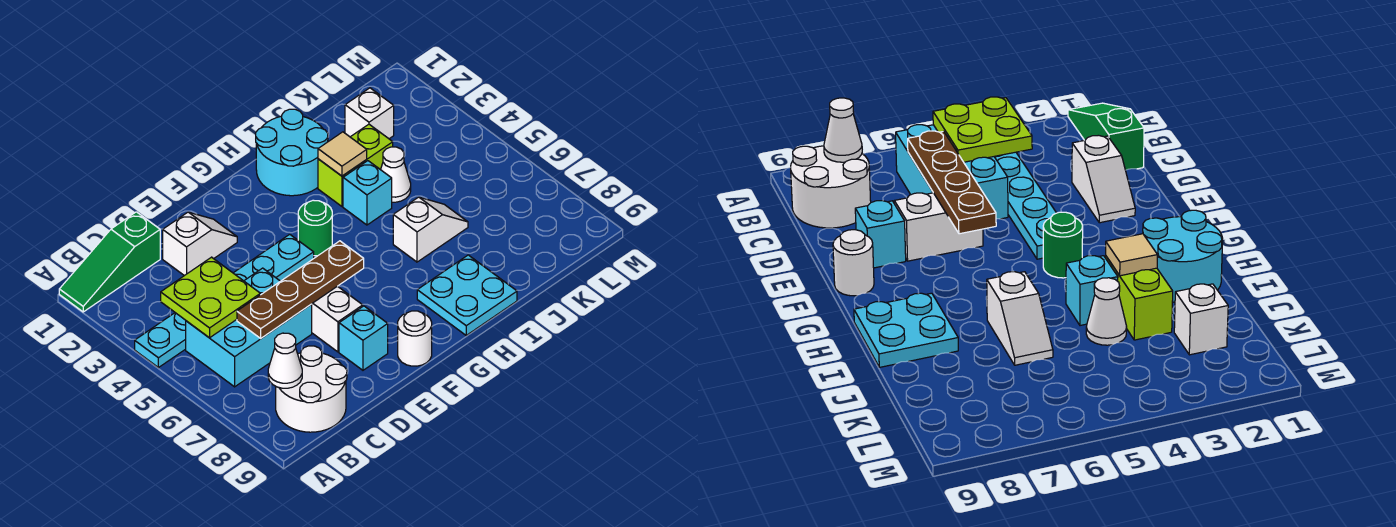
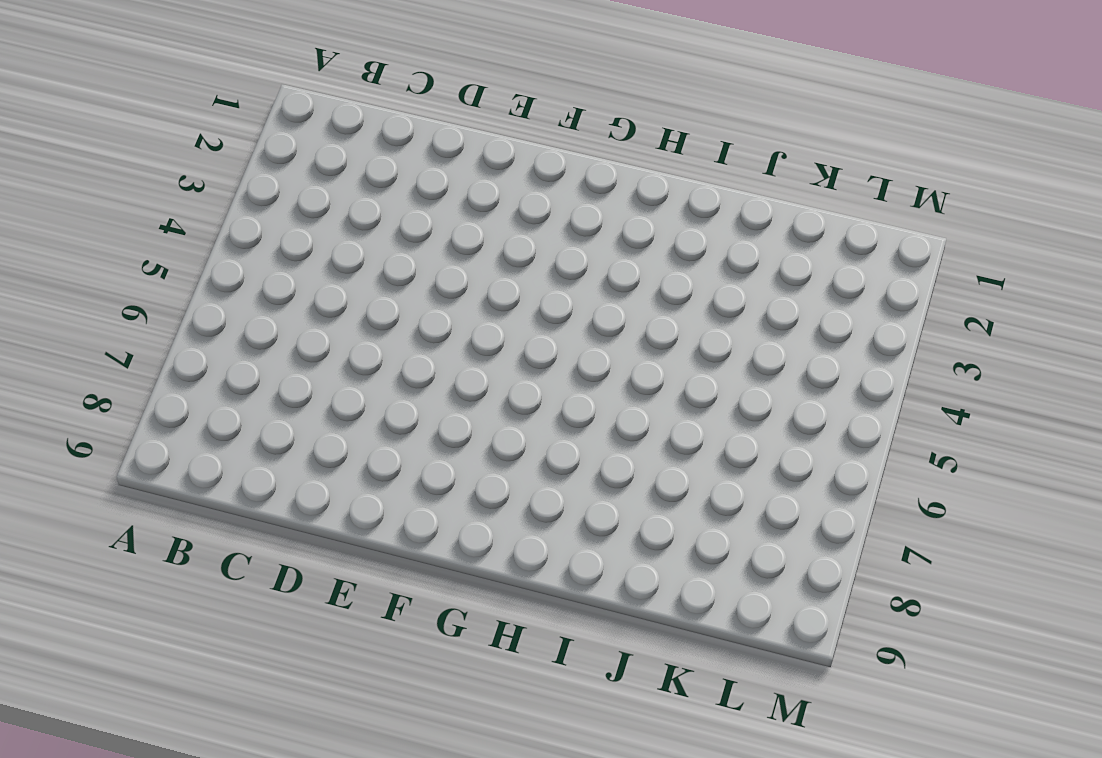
none -> green slope A1:C1 level 1 top C
none -> cyan plate A4:F4 level 1
none -> cyan brick B5:D6 level 1

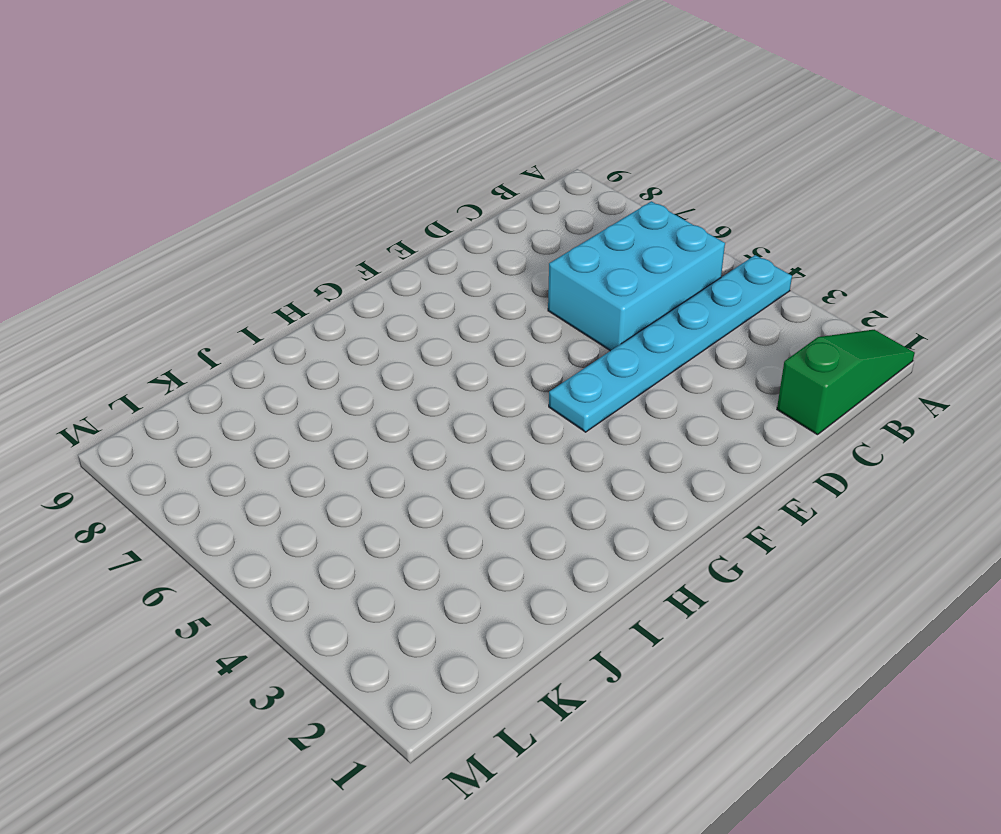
none -> white round brick B8:C9 level 1
none -> white slope D2:E2 level 1 top D
none -> white brick E6:E7 level 1

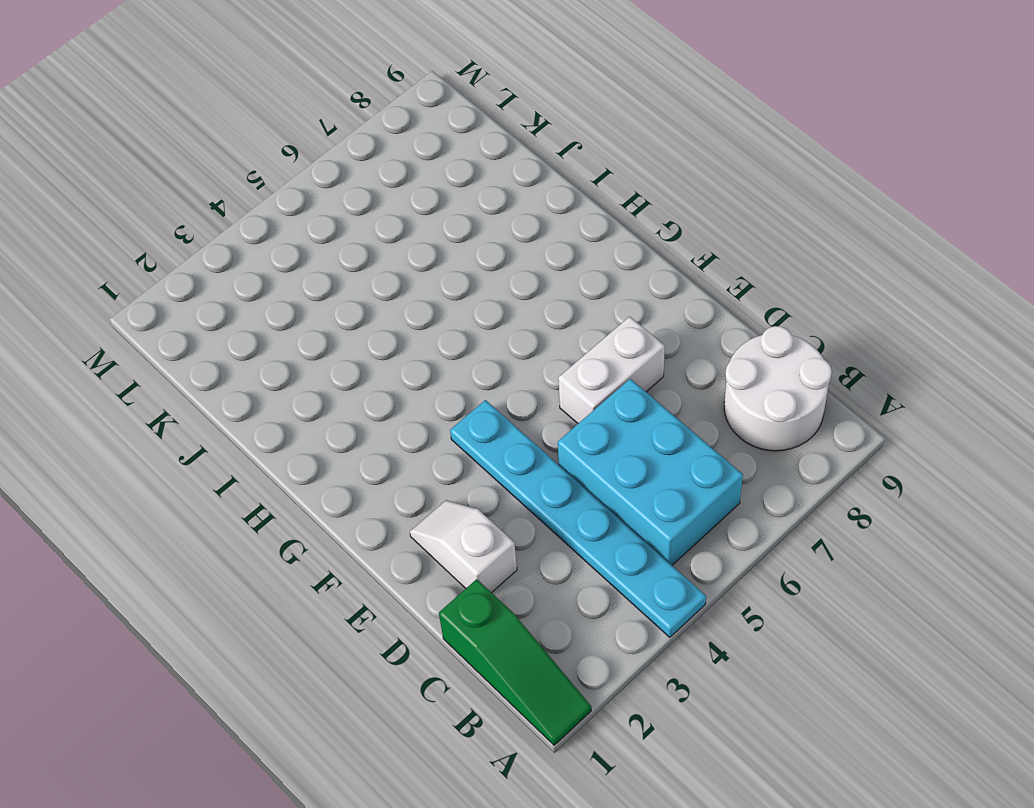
none -> cyan brick E8 level 1
none -> white round brick F9 level 1
none -> green round brick G4 level 1

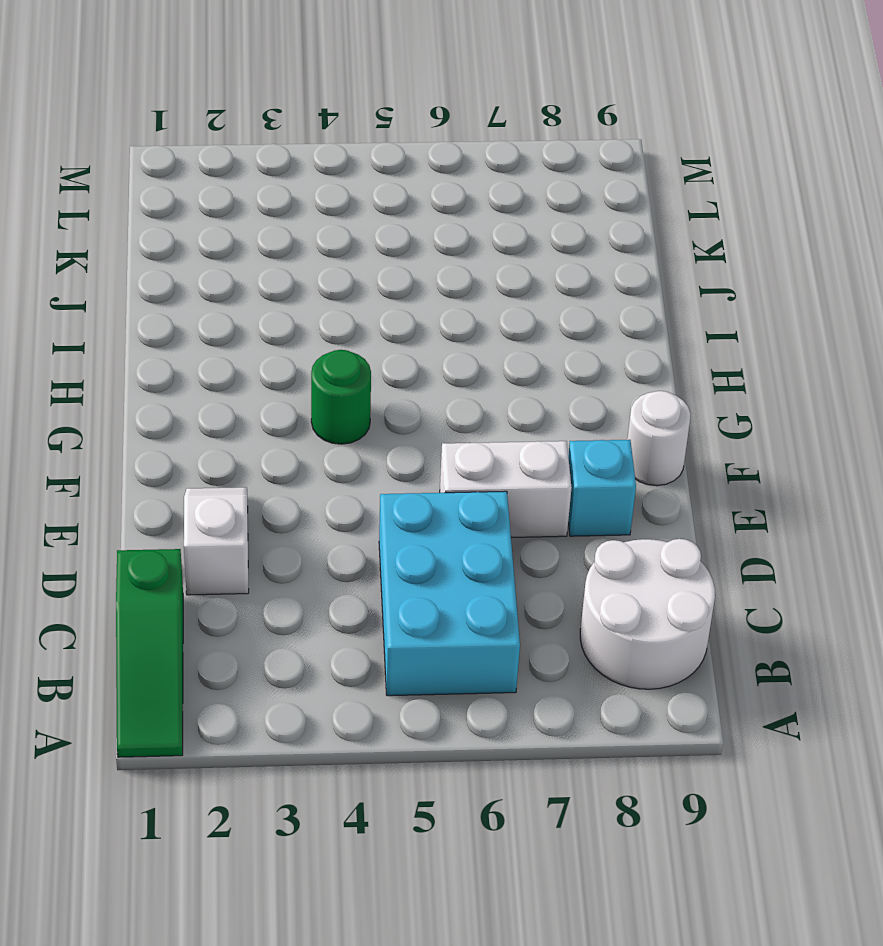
none -> cyan plate A4:F4 level 1
none -> cyan round brick H1:I2 level 1
none -> cyan plate H8:I9 level 1

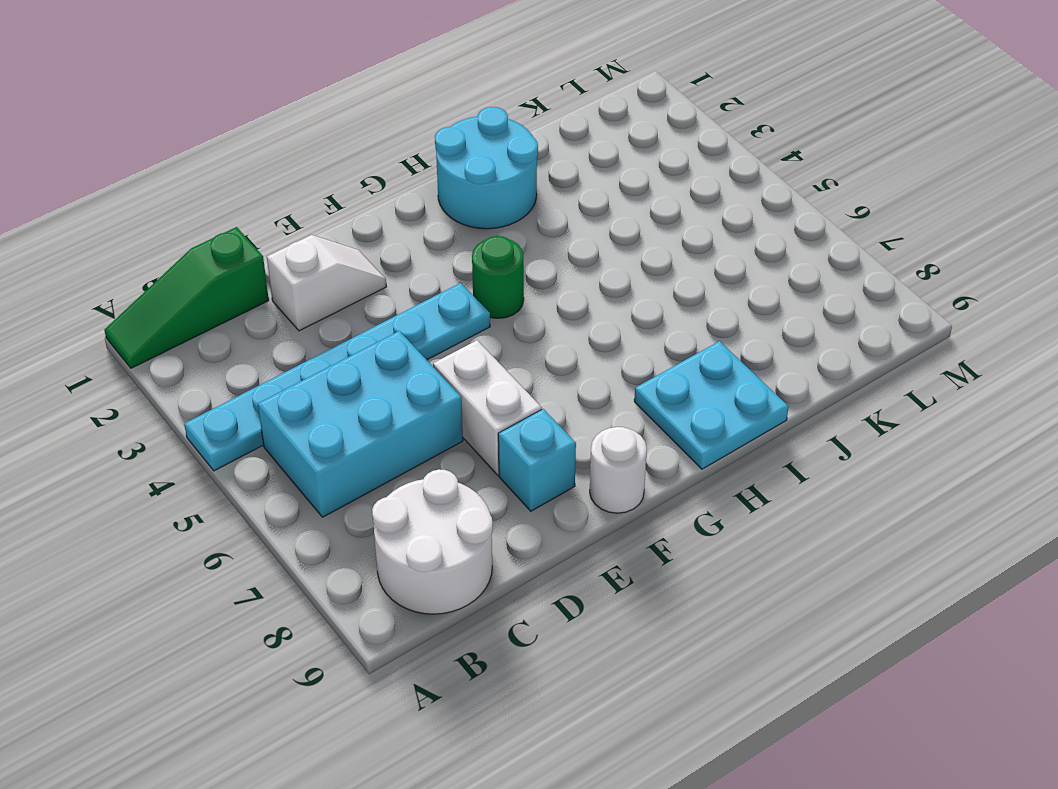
none -> lime brick I3:J3 level 1
none -> cyan brick I4 level 1
none -> white slope I6:J6 level 1 top I

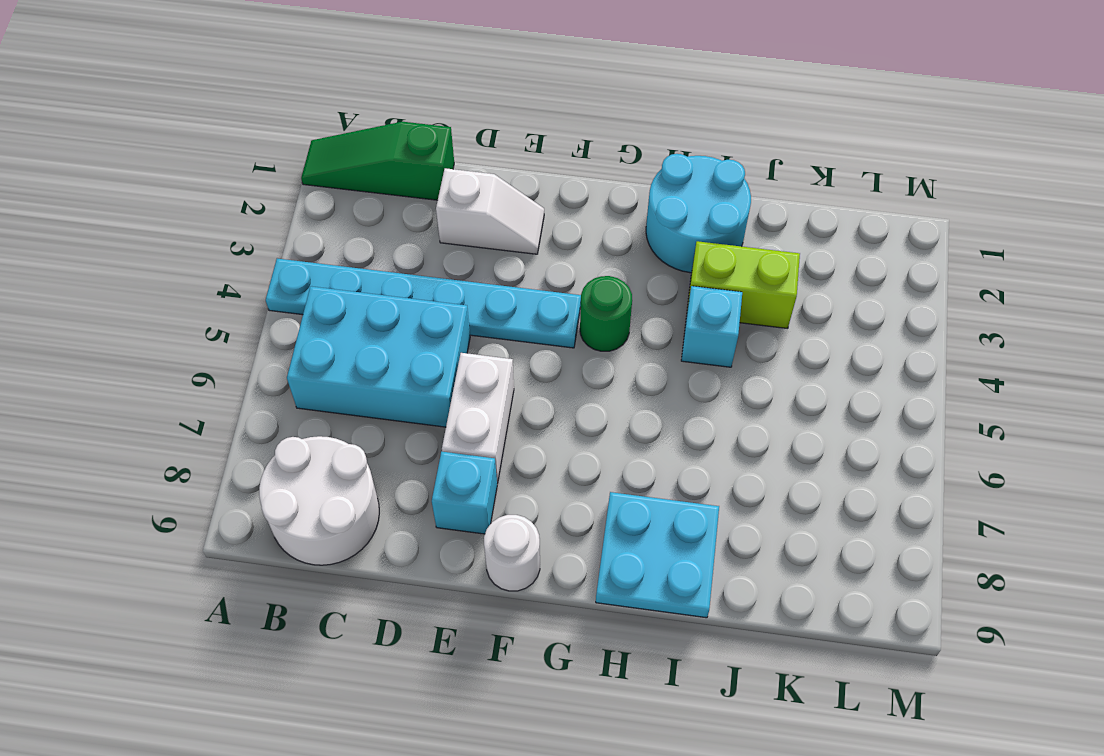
none -> white slope I6:J6 level 1 top I
none -> white cone J4 level 1
none -> white brick K2 level 1

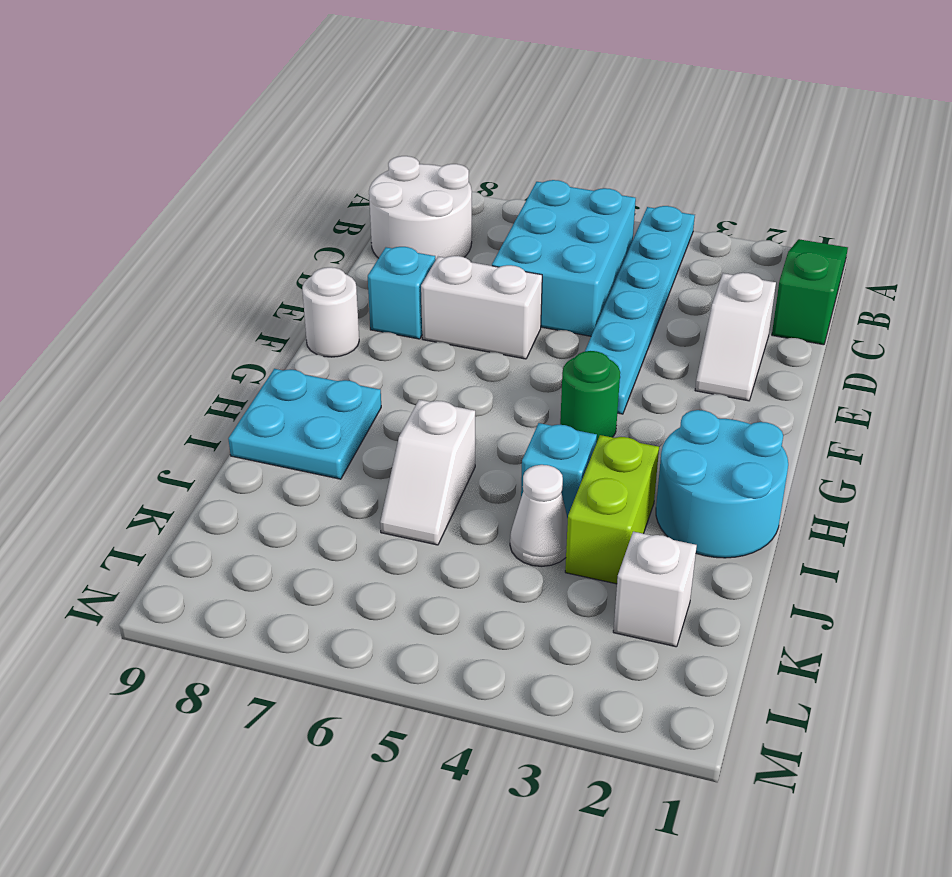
none -> lime plate B4:C5 level 2
none -> white cone B8 level 2
none -> brown plate C6:F6 level 2

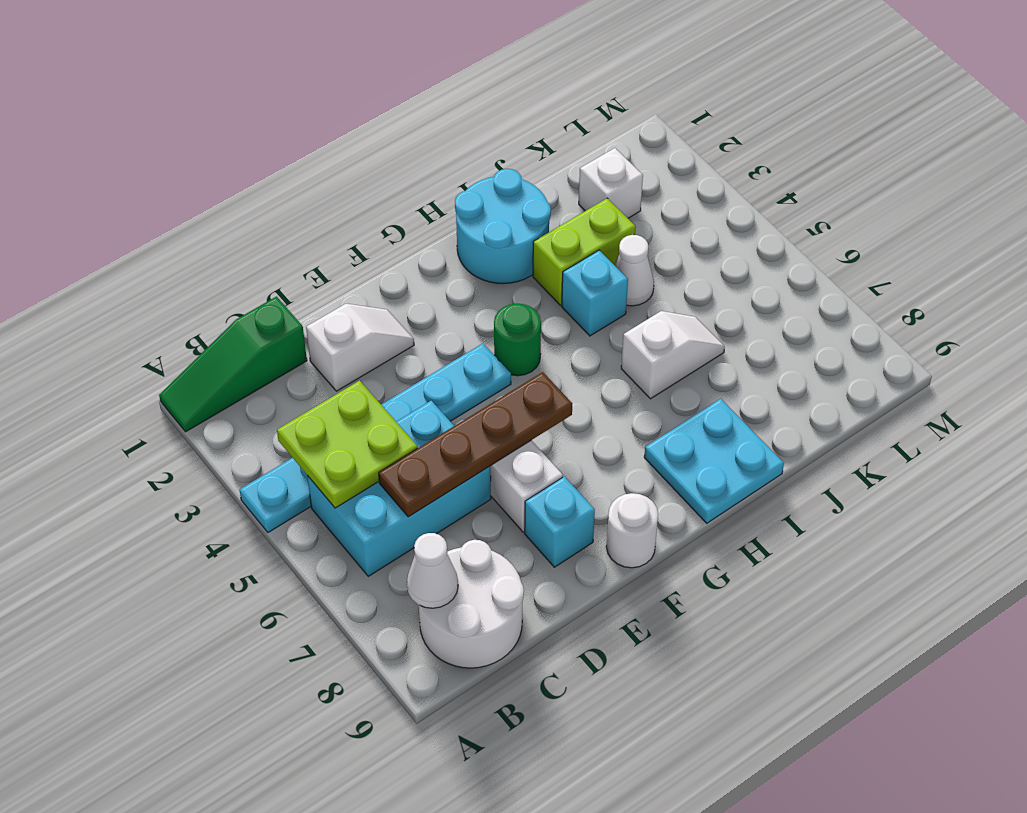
none -> tan tile I3 level 2

